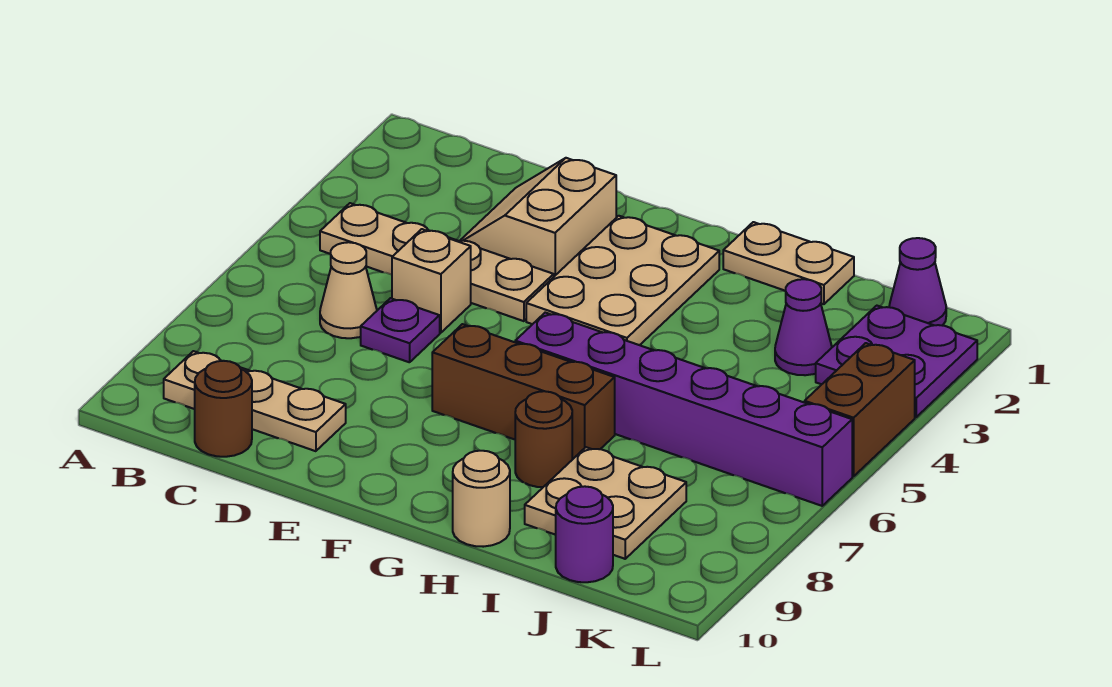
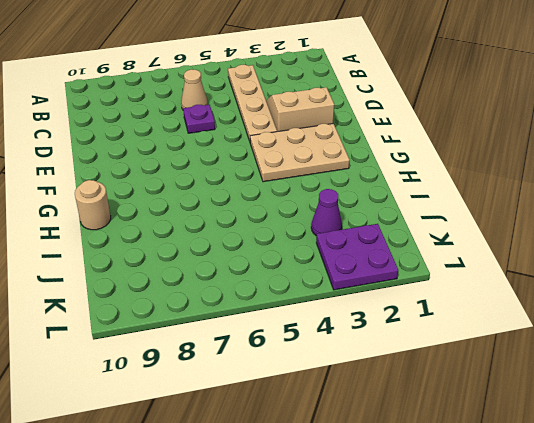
none -> tan plate B9:D9 level 1
none -> brown round brick C10 level 1
none -> tan brick D5 level 1

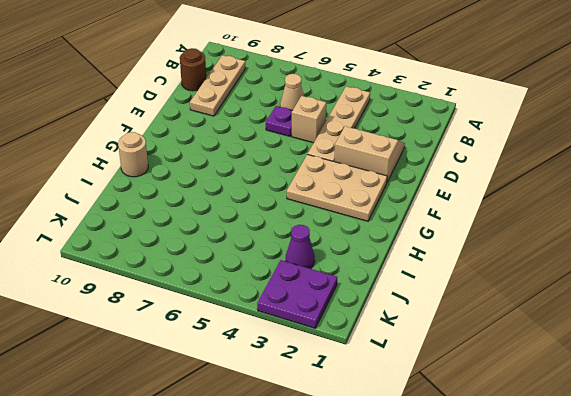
none -> brown brick F7:H7 level 1
none -> purple brick G6:L6 level 1
none -> tan plate H1:I1 level 1

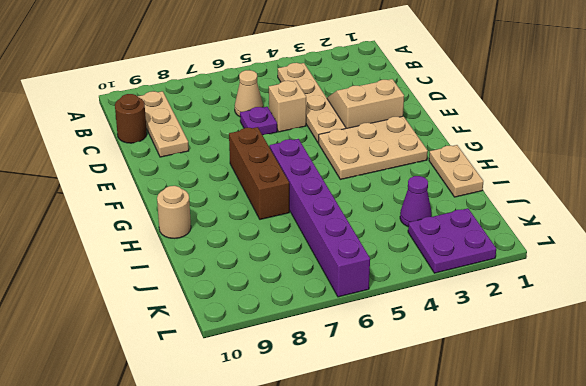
none -> brown round brick H8 level 1
none -> tan plate I8:J9 level 1
none -> purple round brick J10 level 1

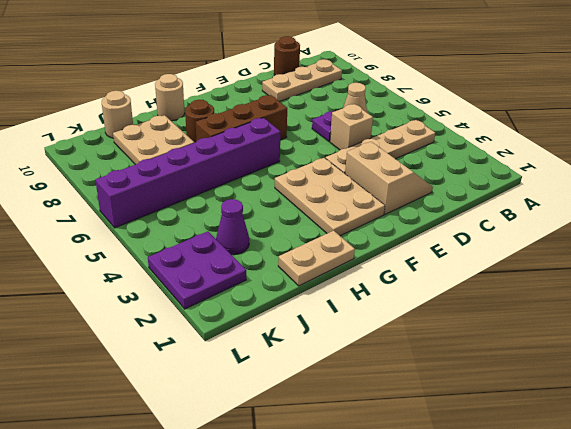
tan round brick J10 level 1 -> purple round brick J10 level 1
none -> purple cone K1 level 1
none -> brown brick L4:L5 level 1

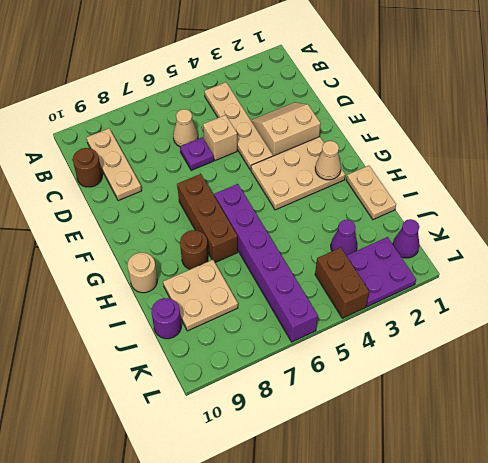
tan cone G2 level 2 -> none
brown brick K4:L4 level 1 -> brown brick L4:L5 level 1

